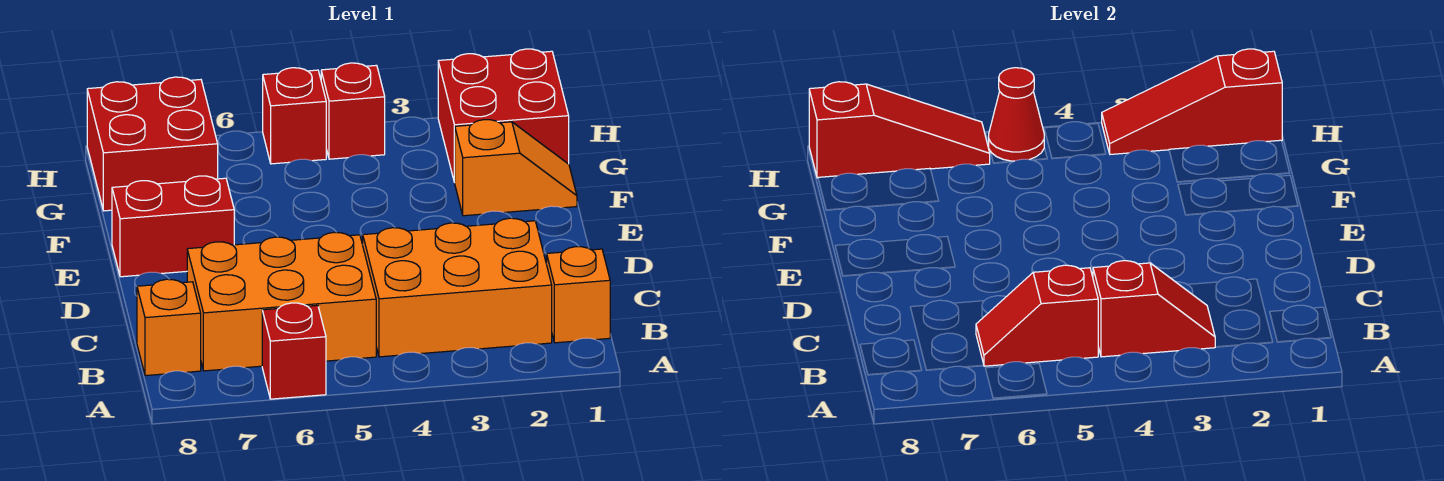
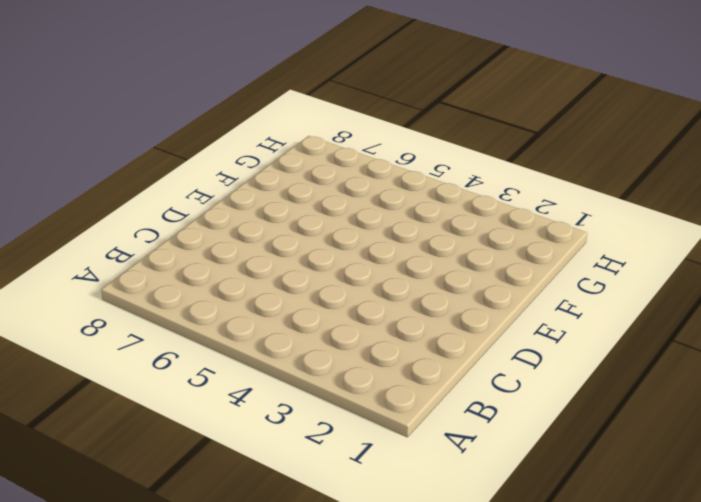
none -> red brick A6 level 1
none -> orange brick B1 level 1
none -> orange brick B2:C4 level 1

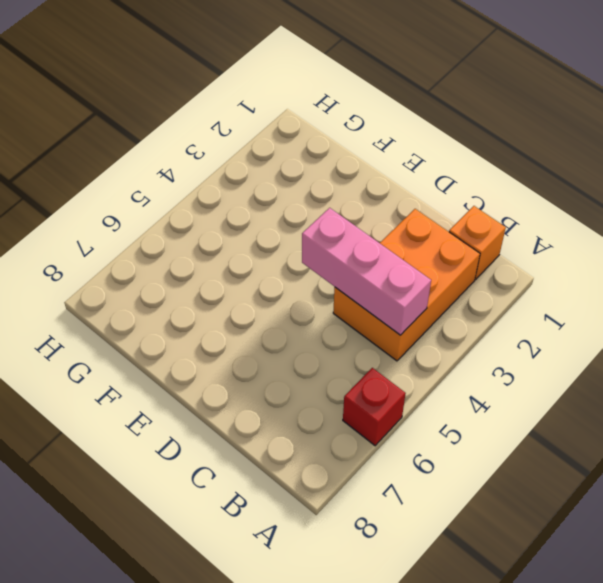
pink brick B4:D4 level 2 -> red slope B3:B4 level 2 top 4
none -> orange brick B5:C7 level 1
none -> orange brick B8 level 1
none -> red brick E7:E8 level 1

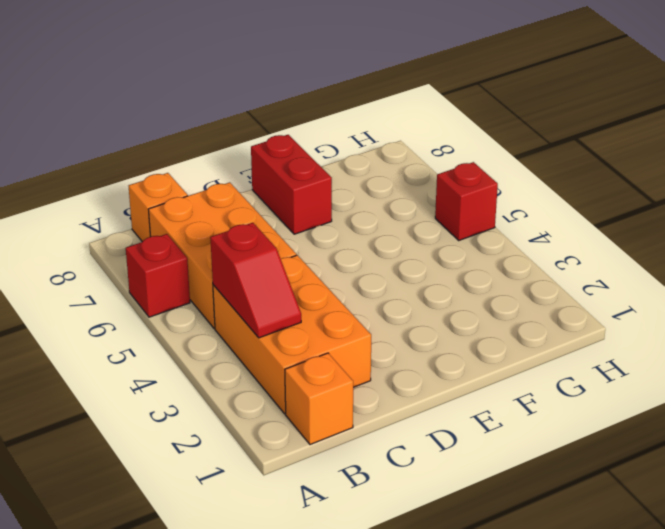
none -> orange slope F1:F2 level 1 top 2
none -> red brick G1:H2 level 1
none -> red brick G7:H8 level 1

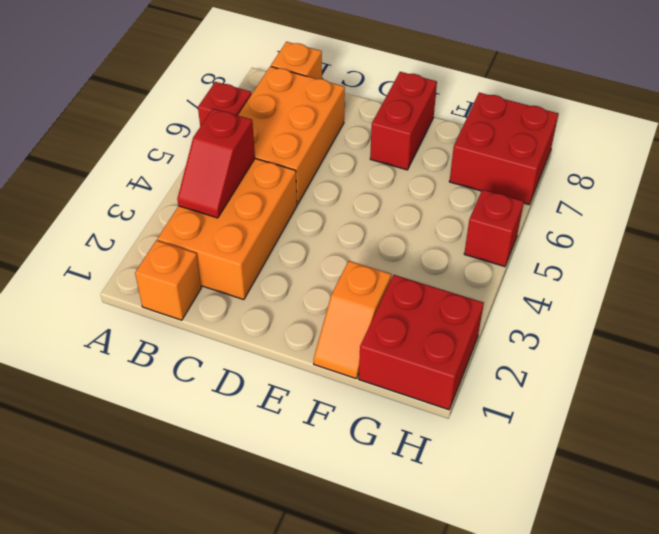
none -> red brick H4 level 1
none -> red slope B5:B6 level 2 top 5
none -> red slope H1:H3 level 2 top 1

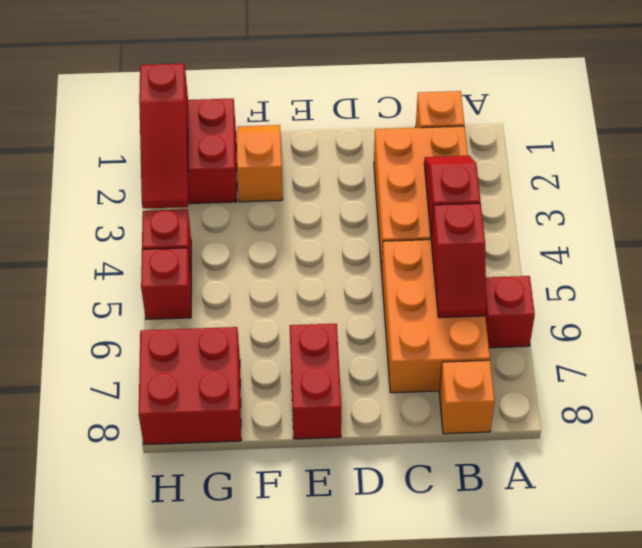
none -> red cone H5 level 2
none -> red slope H6:H8 level 2 top 8

